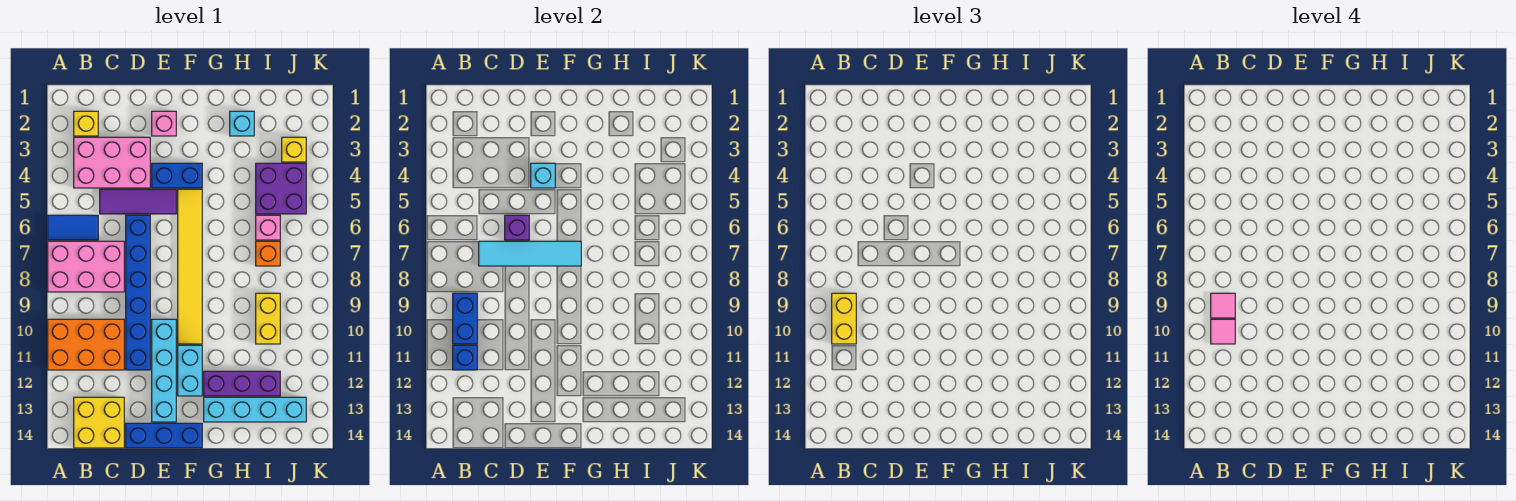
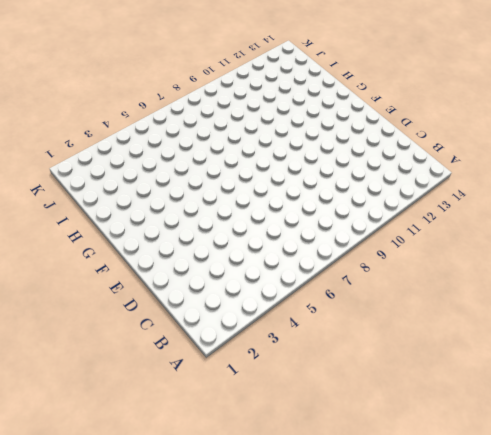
none -> blue tile A6:B6 level 1
none -> pink brick A7:C8 level 1
none -> orange brick A10:C11 level 1
none -> yellow brick B2 level 1

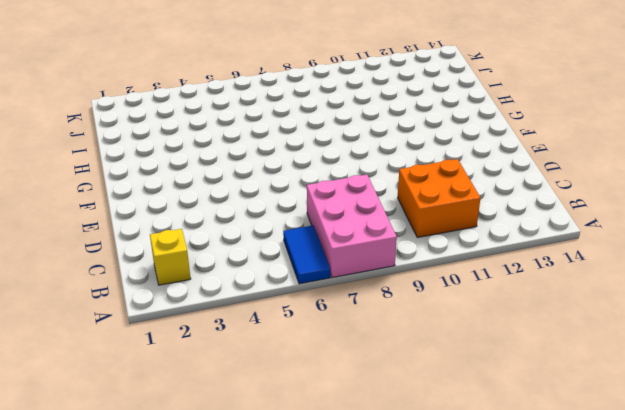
orange brick B10:C11 level 1 -> orange brick A10:C11 level 1
none -> pink brick B3:D4 level 1
none -> yellow brick B13:C14 level 1
none -> purple tile C5:E5 level 1
none -> blue brick D6:D11 level 1

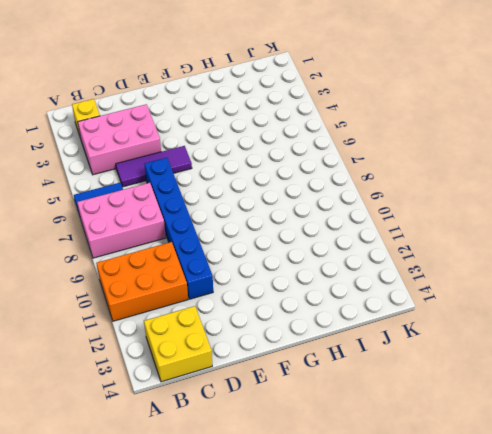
none -> blue brick D14:F14 level 1
none -> pink brick E2 level 1
none -> blue brick E4:F4 level 1
none -> cyan brick E10:E13 level 1

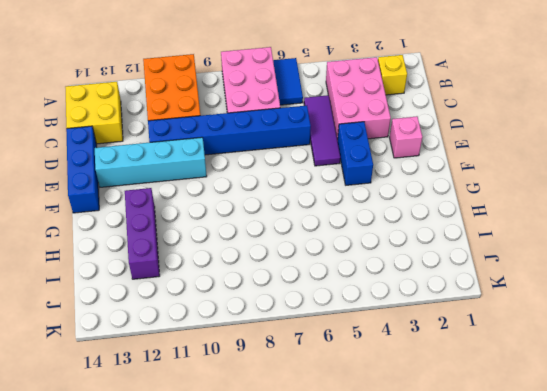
none -> yellow tile F5:F10 level 1
none -> cyan brick F11:F12 level 1
none -> cyan brick G13:J13 level 1
none -> cyan brick H2 level 1

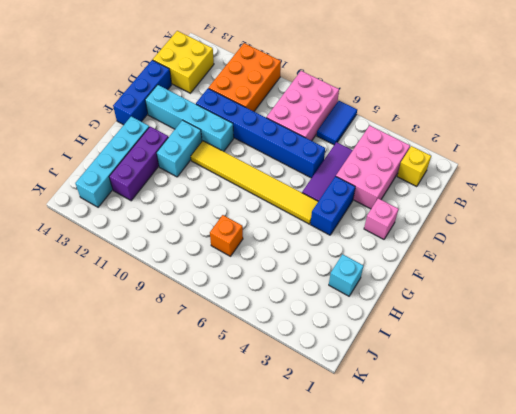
cyan brick F11:G11 level 1 -> cyan brick F11:F12 level 1
none -> purple brick I4:J5 level 1
none -> pink brick I6 level 1
none -> yellow brick I9:I10 level 1
none -> yellow brick J3 level 1

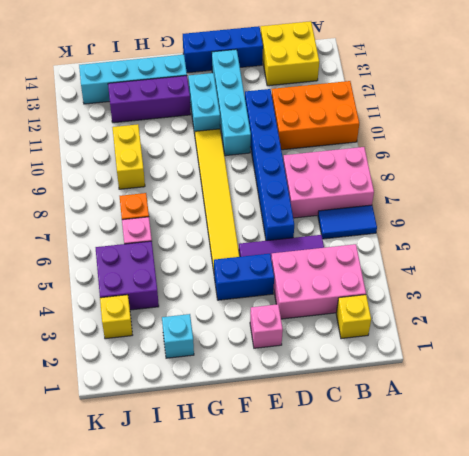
none -> blue brick B9:B10 level 2
none -> blue brick B11 level 2
none -> cyan tile C7:F7 level 2
none -> purple brick D6 level 2

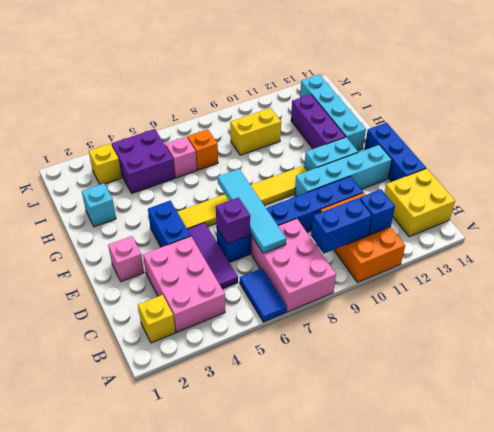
none -> cyan brick E4 level 2
none -> yellow brick B9:B10 level 3
none -> pink tile B9 level 4
none -> pink tile B10 level 4

